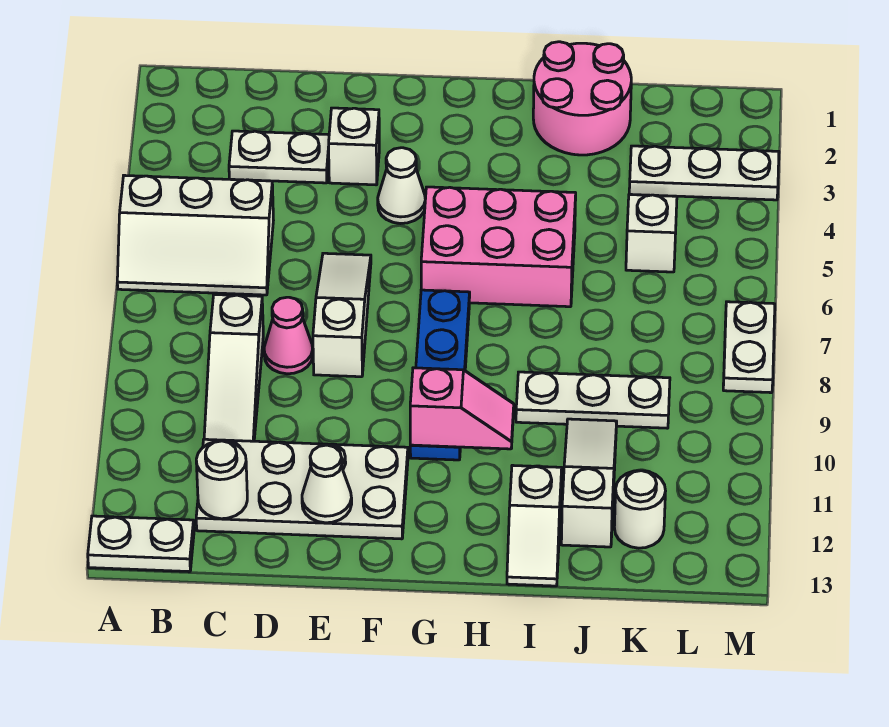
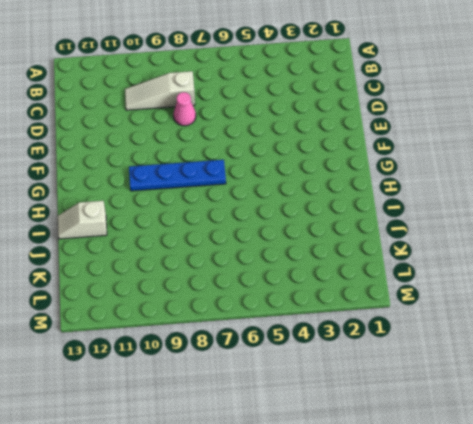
none -> white slope A5:C6 level 1 top 5
none -> white plate A13:B13 level 1
none -> white plate C3:D3 level 1

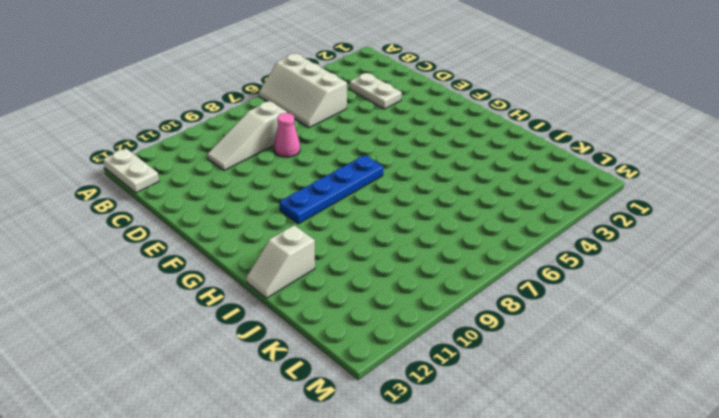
none -> white plate C11:F12 level 1
none -> white brick E3 level 1
none -> white slope E6:E8 level 1 top 8

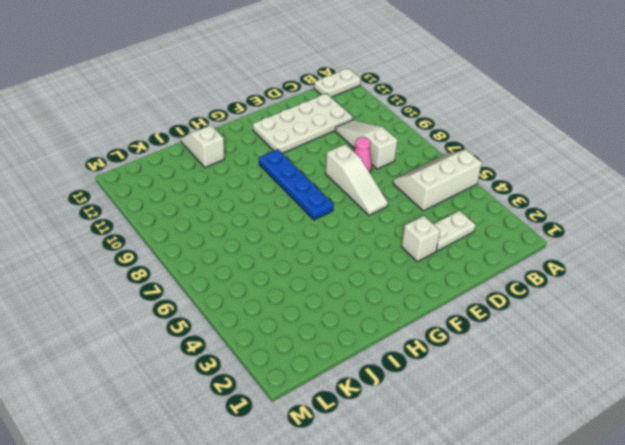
none -> white cone F4 level 1
none -> pink brick G5:I6 level 1
none -> pink round brick I1:J2 level 1

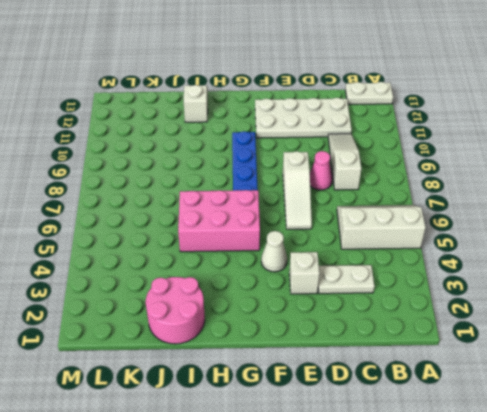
none -> white plate I9:K9 level 1
none -> white slope J10:J12 level 1 top 12
none -> white plate K3:M3 level 1

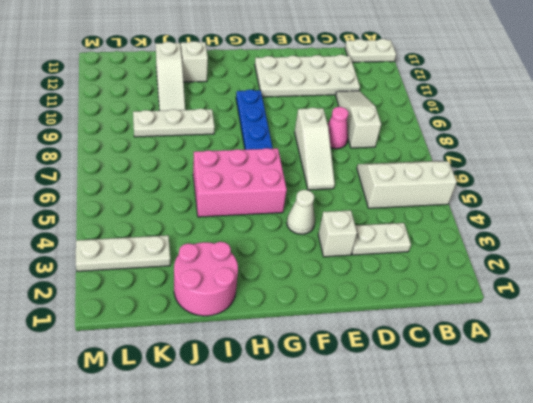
none -> white brick K5 level 1
none -> white round brick K12 level 1
none -> white plate M7:M8 level 1

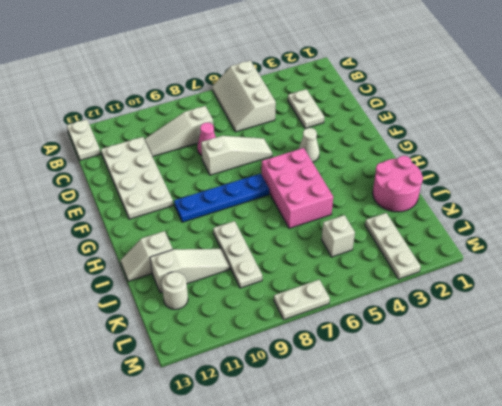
none -> white brick E3 level 1
none -> white round brick C12 level 2
none -> white cone E12 level 2

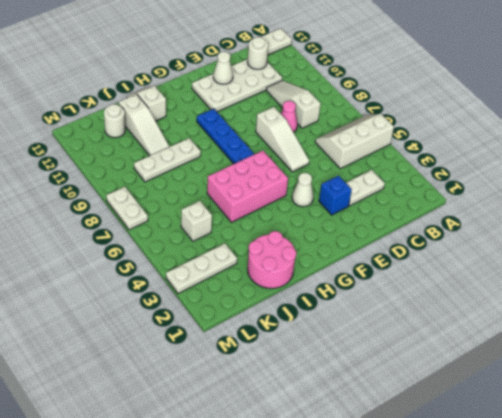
blue brick E3 level 1 -> white brick E3 level 1
none -> pink slope G10:H10 level 2 top G

